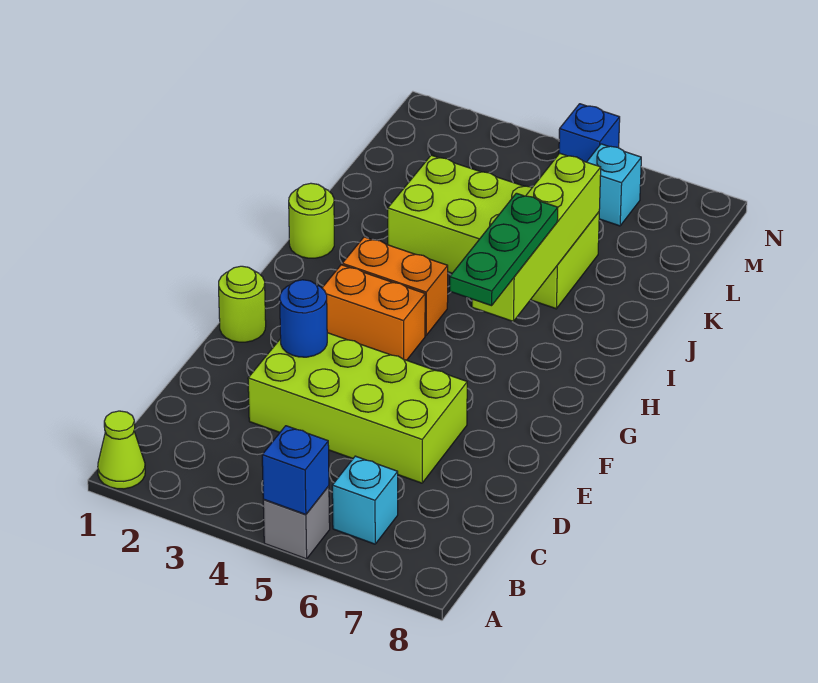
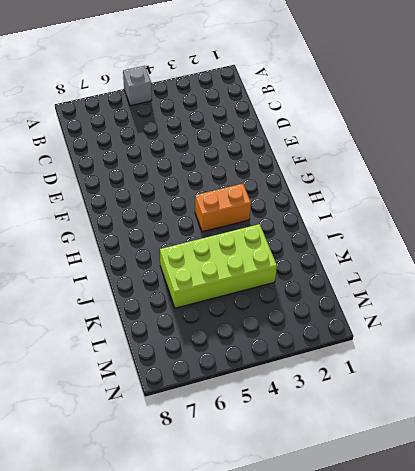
none -> lime cone A1 level 1
none -> cyan brick B6 level 1
none -> lime brick D3:E6 level 1

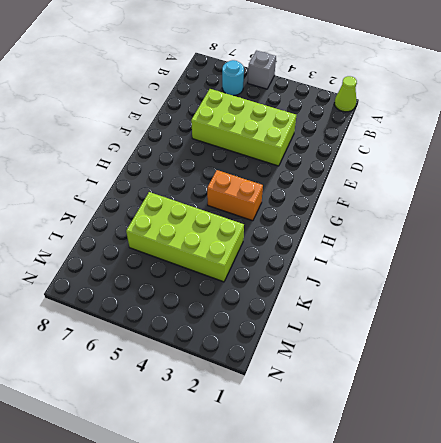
cyan round brick B6 level 1 -> cyan brick B6 level 1
none -> lime round brick F1 level 1
none -> orange brick G3:G4 level 1
none -> lime round brick I1 level 1

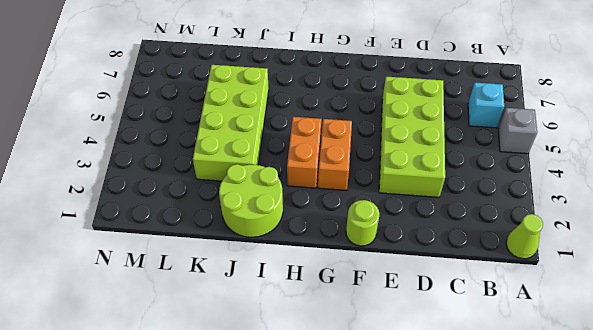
lime round brick I1:J2 level 1 -> lime round brick I1 level 1
none -> cyan brick M6 level 1
none -> blue brick N5 level 1
none -> blue brick A5 level 2

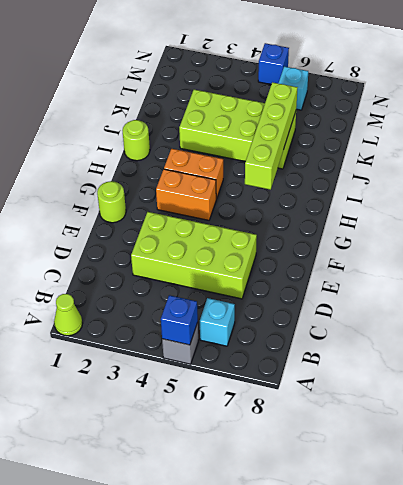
none -> blue round brick E3 level 2
none -> green plate G6:I6 level 3

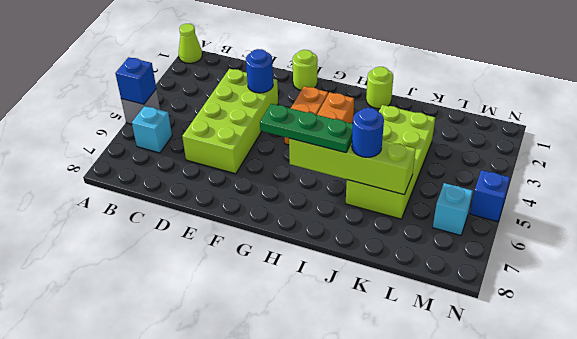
blue round brick J6 level 3 -> none

